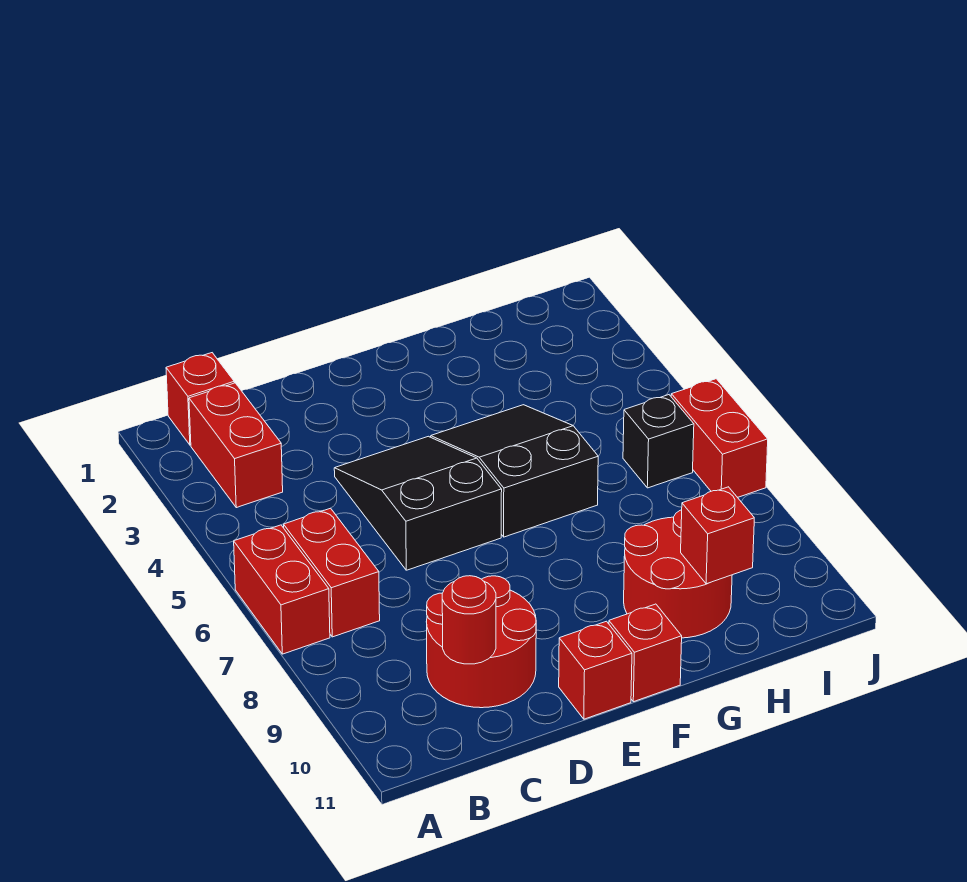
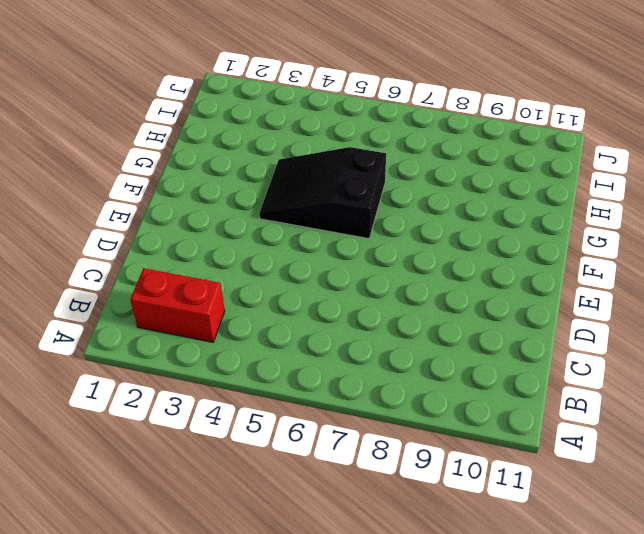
none -> red brick A6:A7 level 1
none -> red brick B1 level 1
none -> red brick B6:B7 level 1

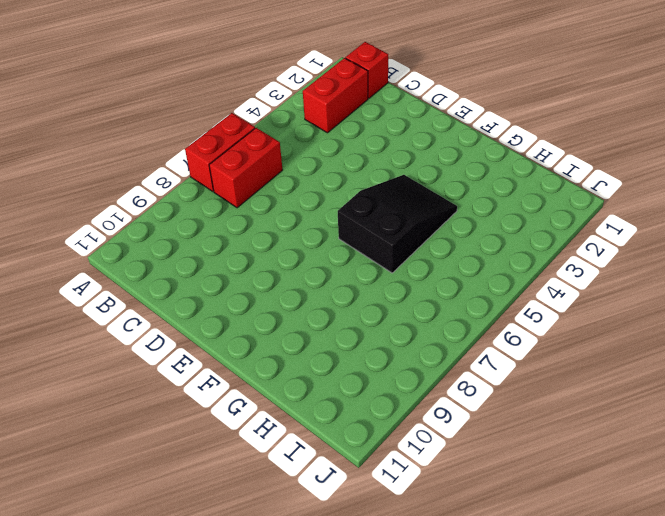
none -> red round brick C9:D10 level 1
none -> black slope D4:E6 level 1 top 6
none -> red brick E11 level 1

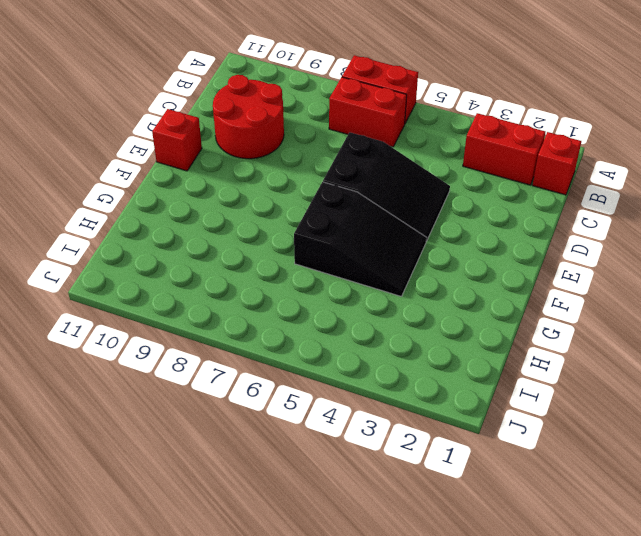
none -> red brick F11 level 1
none -> red round brick G9:H10 level 1
none -> black brick I6 level 1

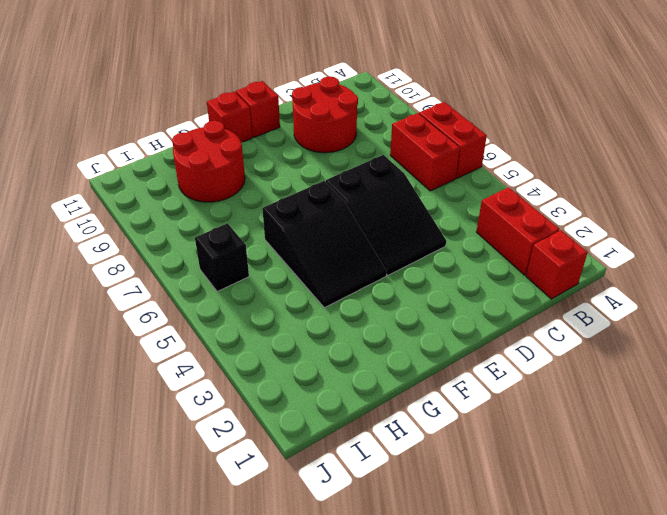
none -> red brick J6:J7 level 1
none -> red round brick C10 level 2
none -> red brick H10 level 2

